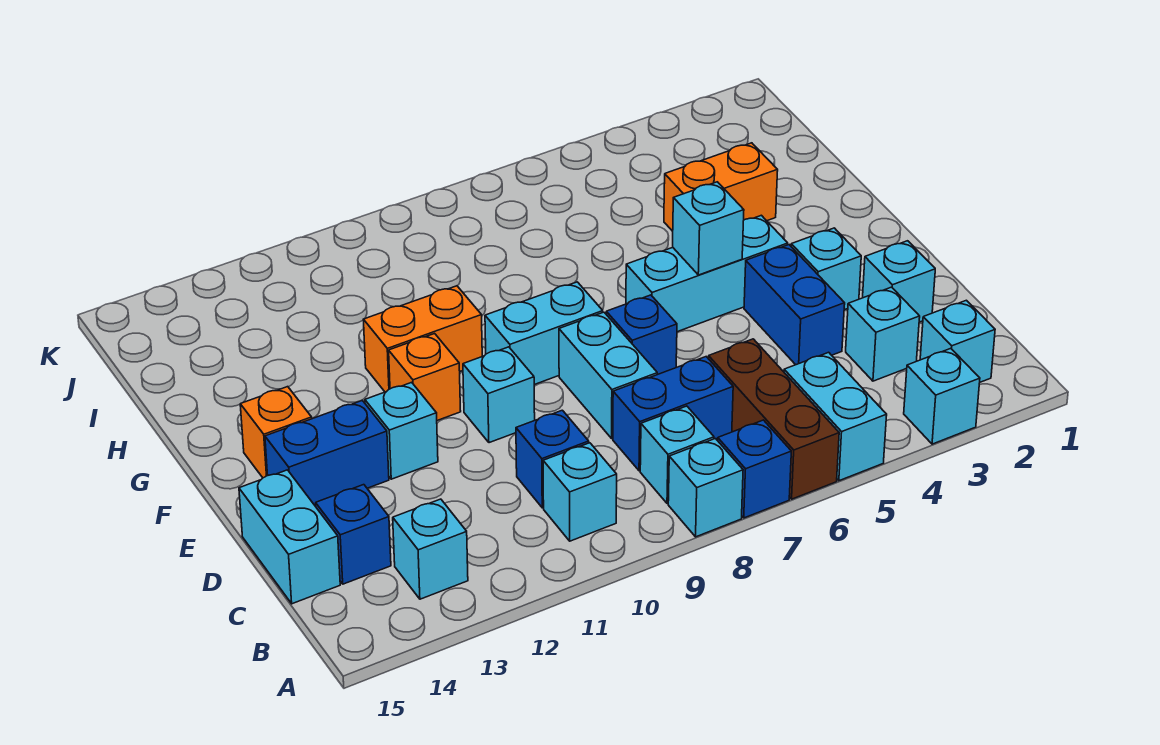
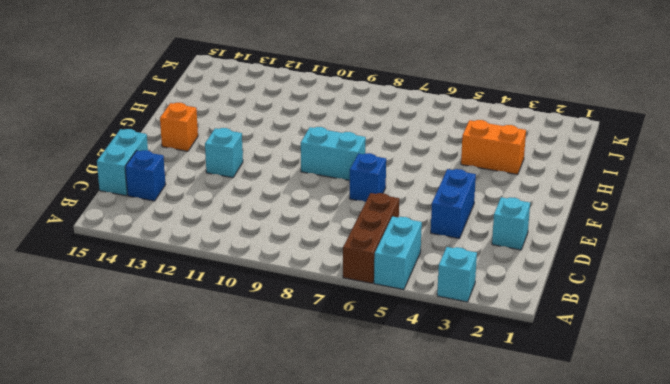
none -> blue brick A7 level 1
none -> cyan brick A8 level 1
none -> cyan brick B2 level 1

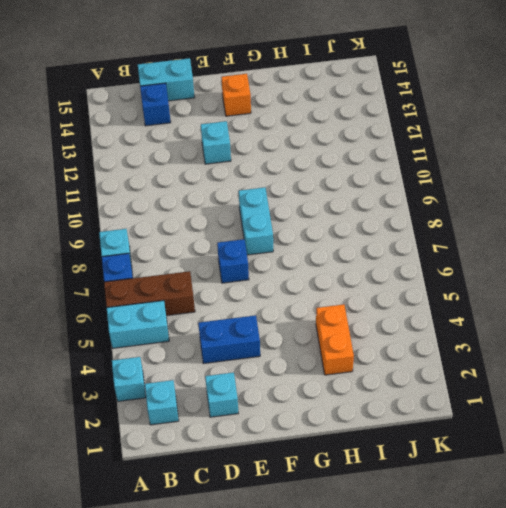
none -> cyan brick B8 level 1
none -> cyan brick B10 level 1
none -> cyan brick B13 level 1

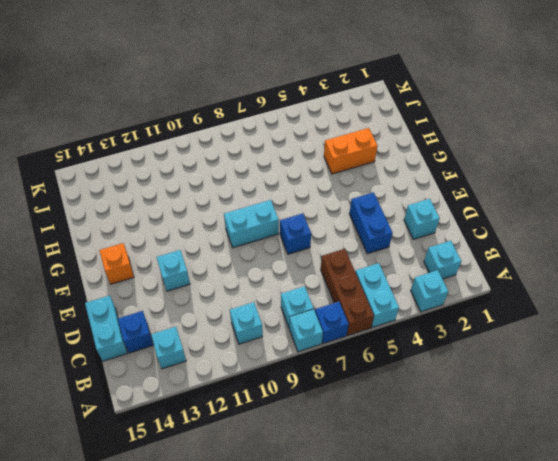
none -> cyan brick C3 level 1
none -> blue brick C7:C8 level 1
none -> blue brick C10 level 1

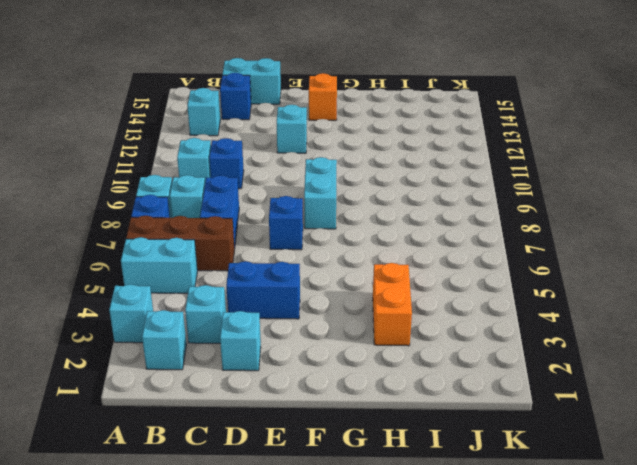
none -> cyan brick D8:E8 level 1
none -> cyan brick E3 level 1
none -> cyan brick E10 level 1

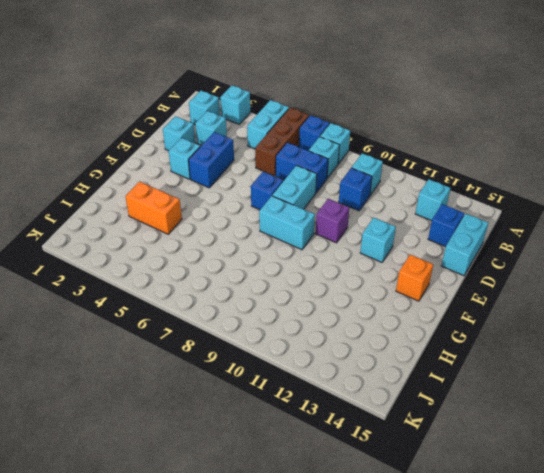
purple brick E10 level 1 -> cyan brick E10 level 1
none -> blue brick E13:E14 level 1
none -> cyan brick F4:F6 level 1
none -> orange brick F11 level 1

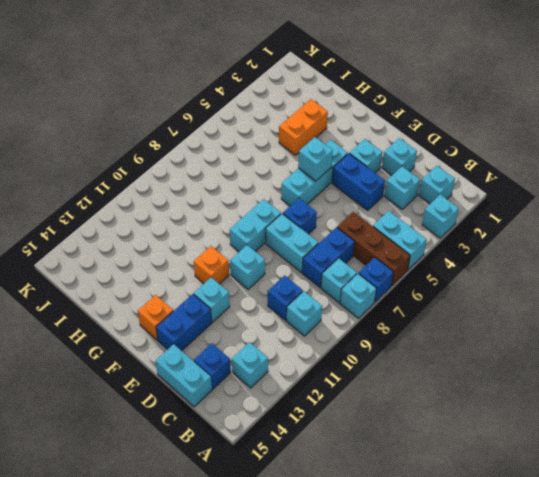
none -> orange brick G10:G11 level 1

